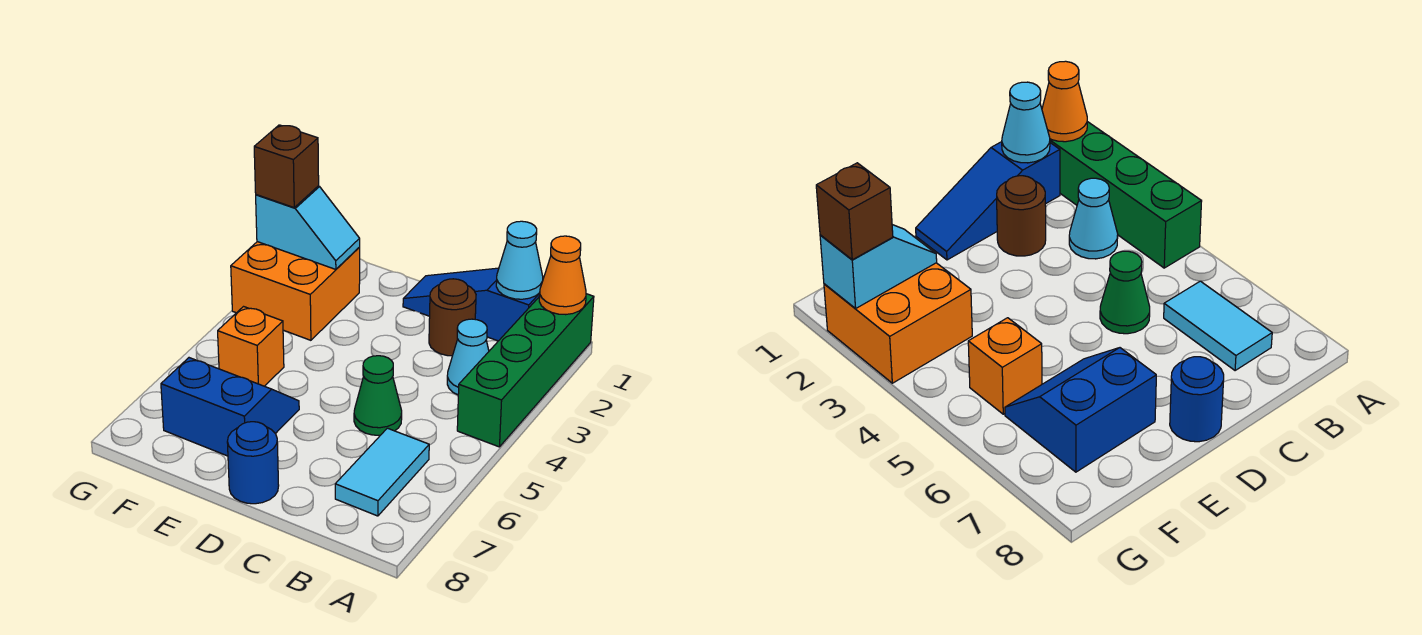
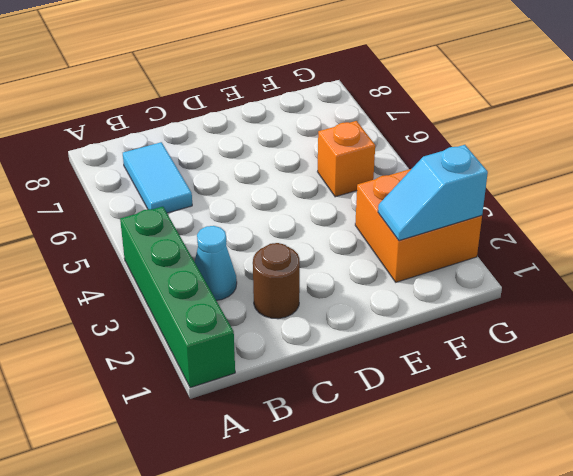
none -> blue slope B1:D1 level 1 top B
none -> green cone C5 level 1
none -> blue round brick D8 level 1

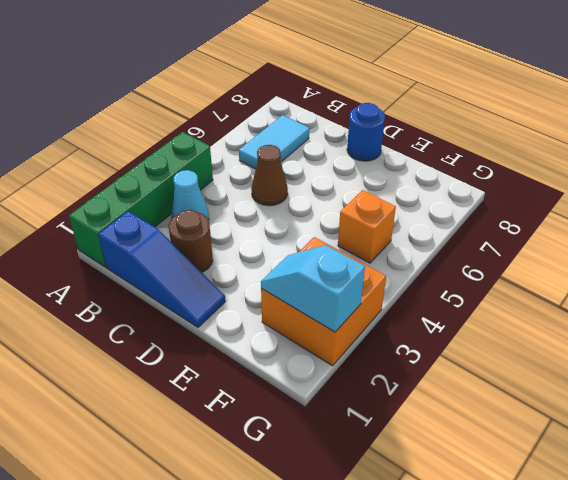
brown cone C5 level 1 -> green cone C5 level 1
none -> blue slope E6:F7 level 1 top 7
none -> orange cone A1 level 2
none -> cyan cone B1 level 2

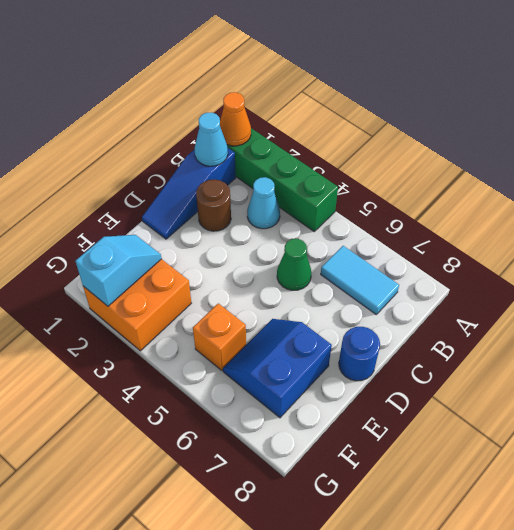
none -> brown brick G2 level 3

